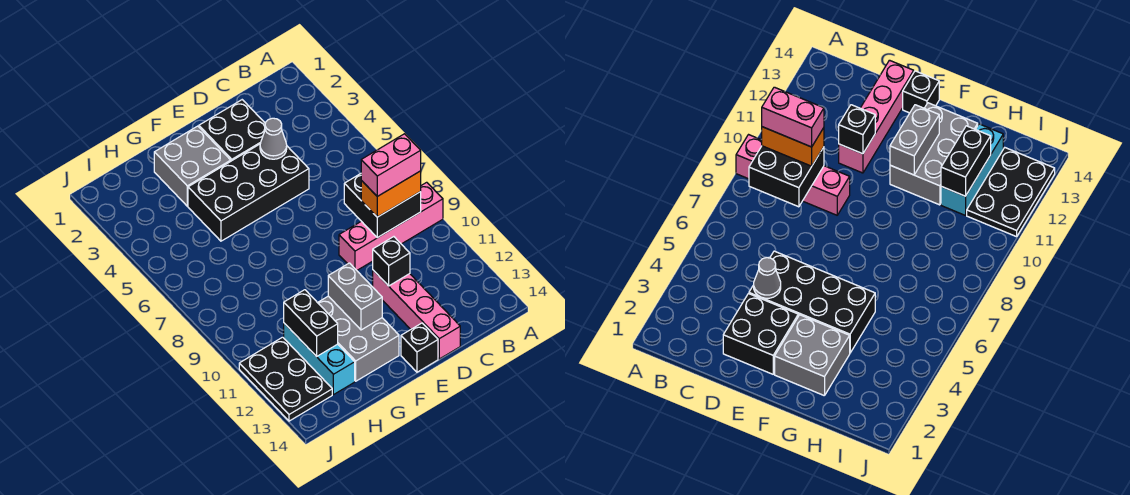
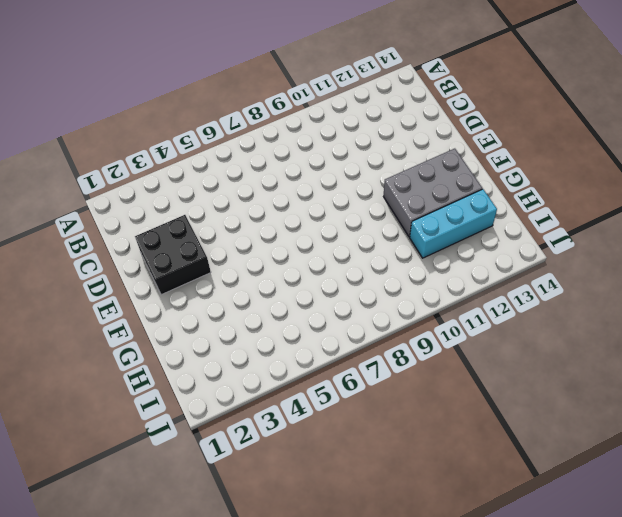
none -> pink brick A9:D9 level 1
none -> black brick D4:G5 level 1
none -> pink brick D11:D14 level 1

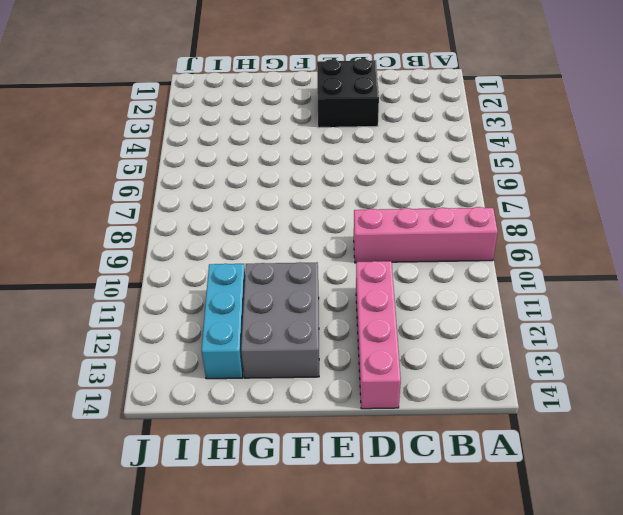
none -> black brick D4:G5 level 1
none -> black brick E14 level 1
none -> grey brick F2:G3 level 1

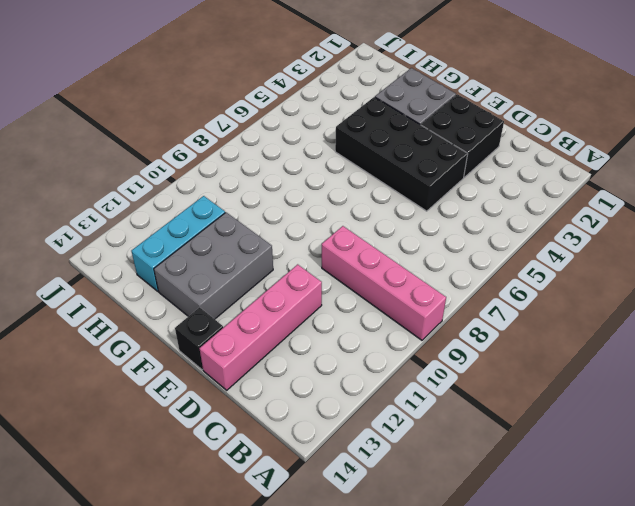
none -> black plate I11:J13 level 1
none -> black brick B8:C9 level 2
none -> grey cone D4 level 2

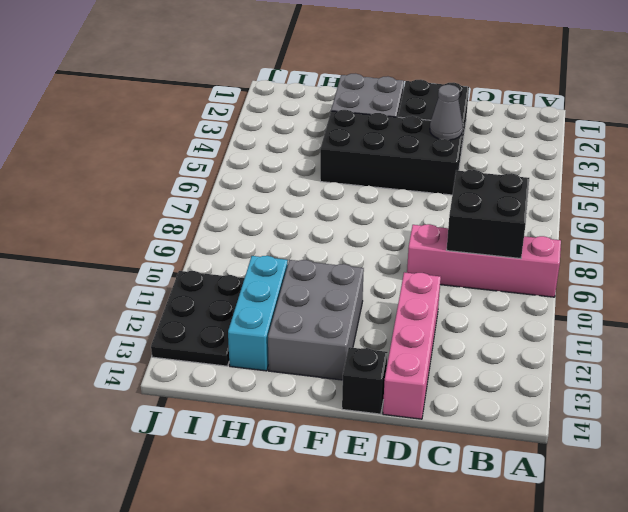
none -> black brick D11 level 2
none -> grey brick F11:F12 level 2
none -> black brick H11:H12 level 2

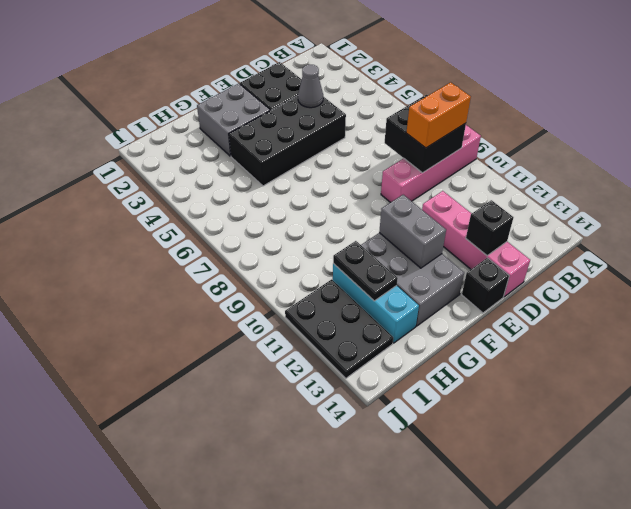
black brick D13 level 2 -> black brick D11 level 2
black plate H11:H12 level 2 -> black brick H11:H12 level 2
none -> pink brick B9:C9 level 4

